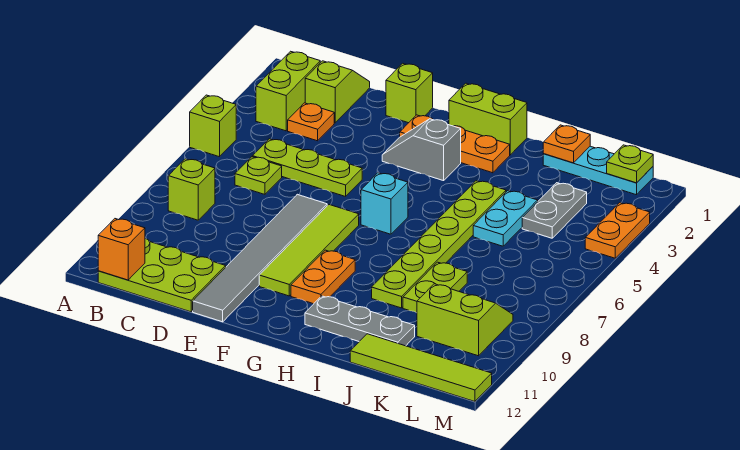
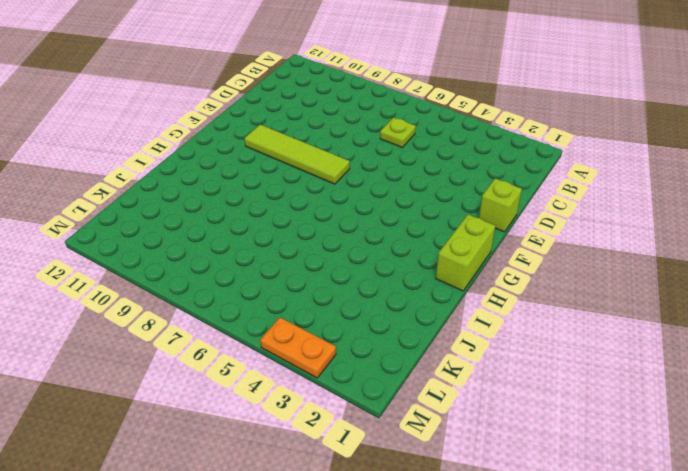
none -> lime brick A5 level 1
none -> lime brick B2:B3 level 1
none -> lime brick B8 level 1

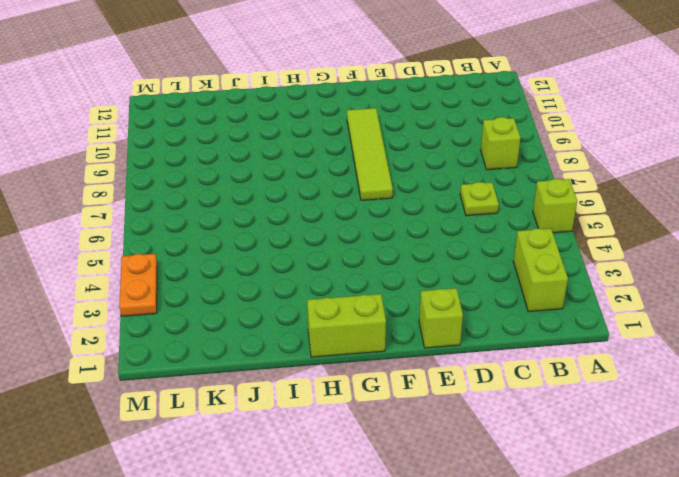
none -> lime plate B11:D12 level 1
none -> lime slope C1:C2 level 1 top 2
none -> orange plate C3 level 1

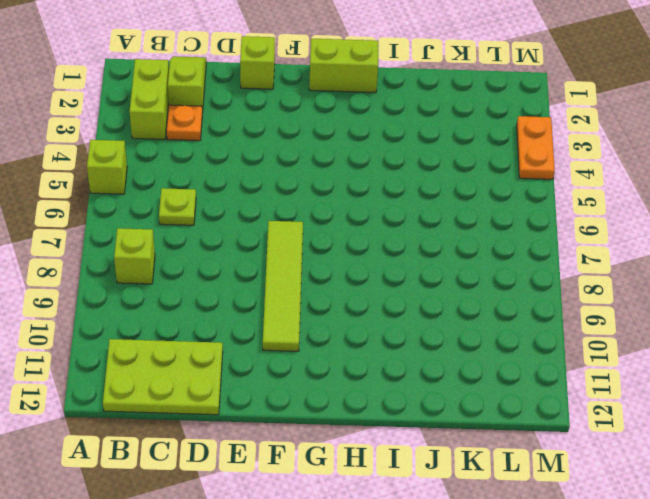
none -> lime plate C5:E5 level 1
none -> grey tile E7:E12 level 1
none -> orange plate F2:H2 level 1

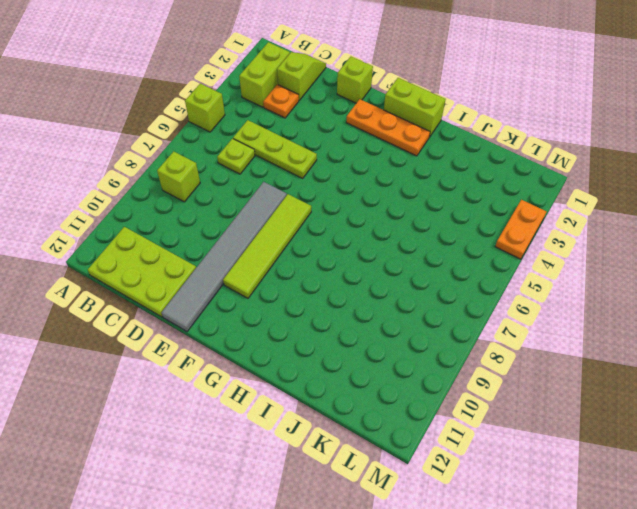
none -> grey slope F3:G3 level 1 top G
none -> cyan brick G6 level 1
none -> orange plate G9:G10 level 1

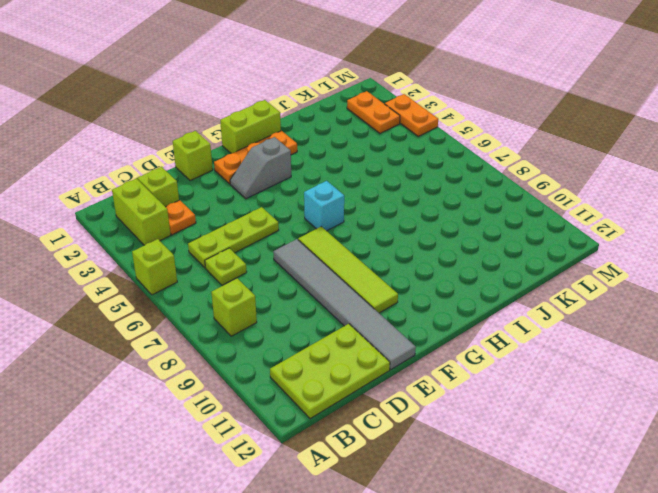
orange plate L2:L3 level 1 -> orange plate G9:G10 level 1
none -> grey plate H11:J11 level 1
none -> lime plate I4:I9 level 1
none -> cyan plate J1:L1 level 1

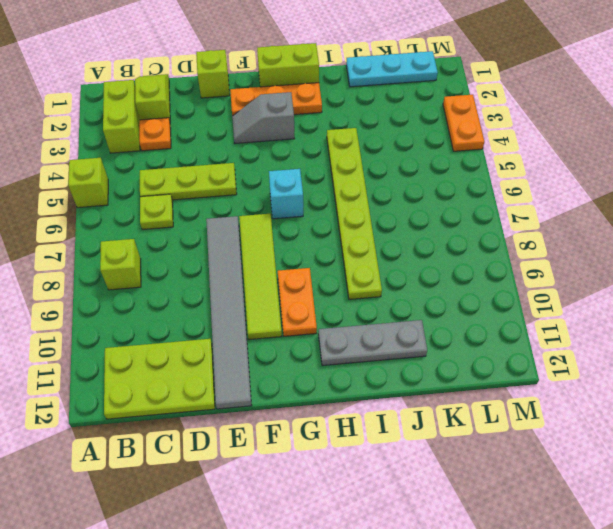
none -> cyan plate J4:J5 level 1
none -> lime plate J8:J9 level 1
none -> lime tile J12:M12 level 1

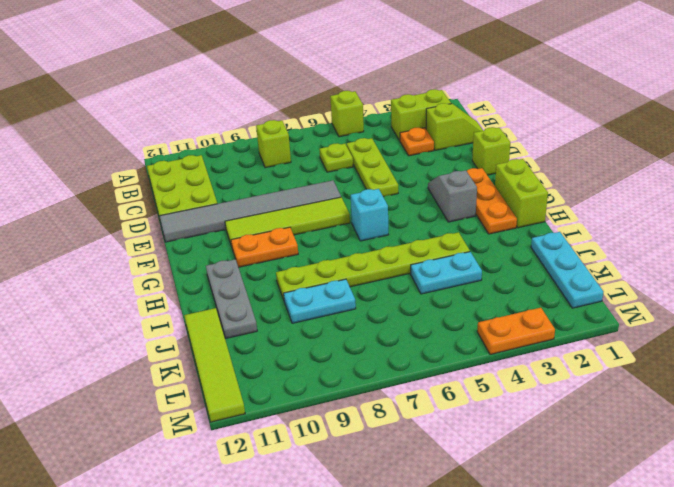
cyan plate J8:J9 level 1 -> lime plate J8:J9 level 1
none -> grey plate K3:K4 level 1
none -> lime slope K9:L10 level 1 top 10
none -> orange brick B12 level 2

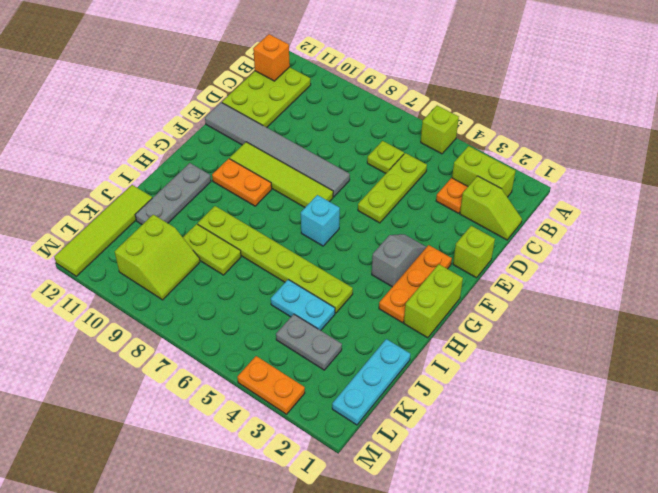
none -> lime brick B8 level 1
none -> orange plate J1 level 2
none -> lime plate L1 level 2

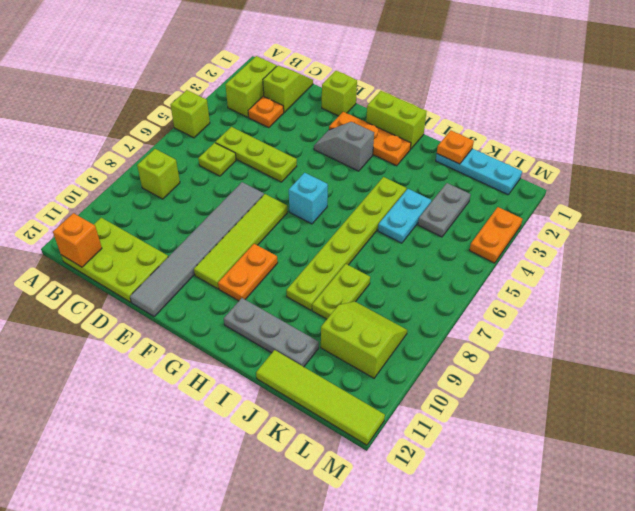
none -> lime plate L1 level 2

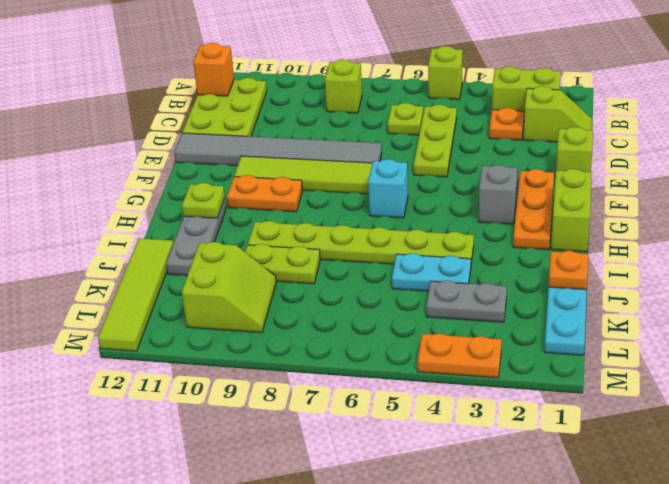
lime plate H11 level 2 -> lime plate L1 level 2

